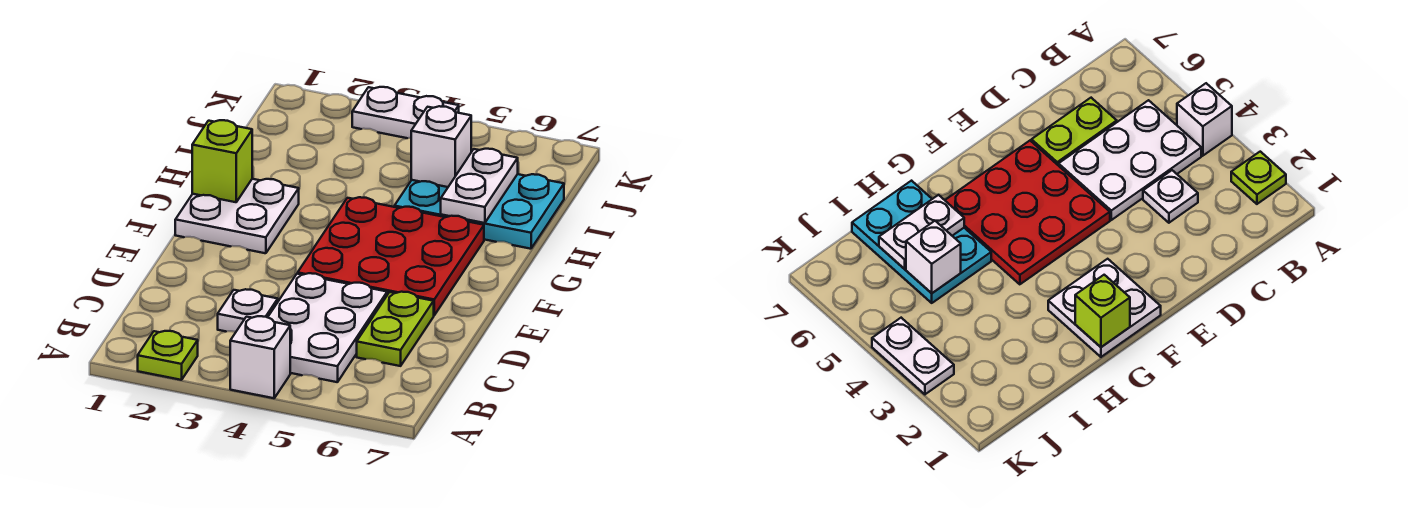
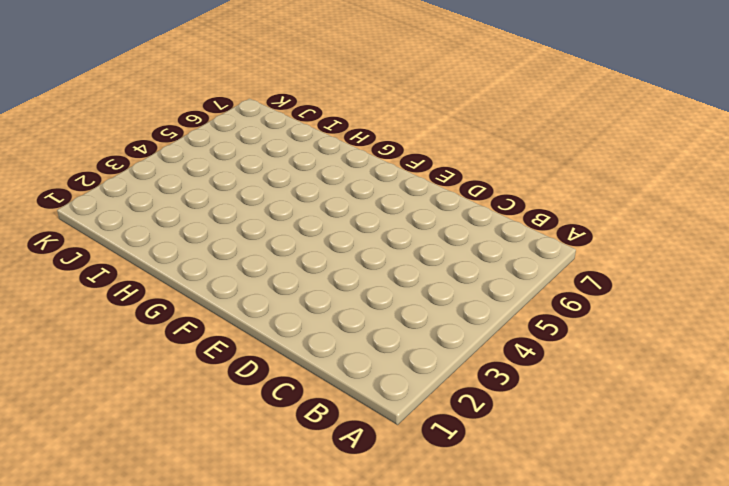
none -> lime plate A2 level 1
none -> white brick A4 level 1
none -> white plate B4:D5 level 1

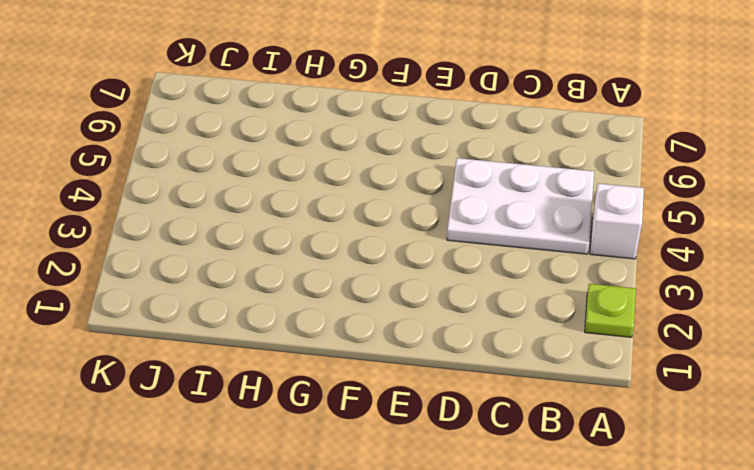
none -> white plate C3 level 1
none -> lime plate C6:D6 level 1
none -> red plate E4:G6 level 1

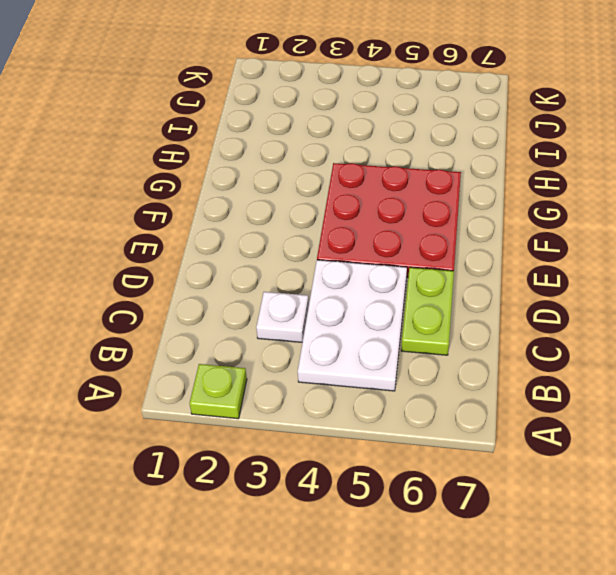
none -> white brick A4 level 1
none -> white plate F1:G2 level 1
none -> cyan plate H5:I7 level 1

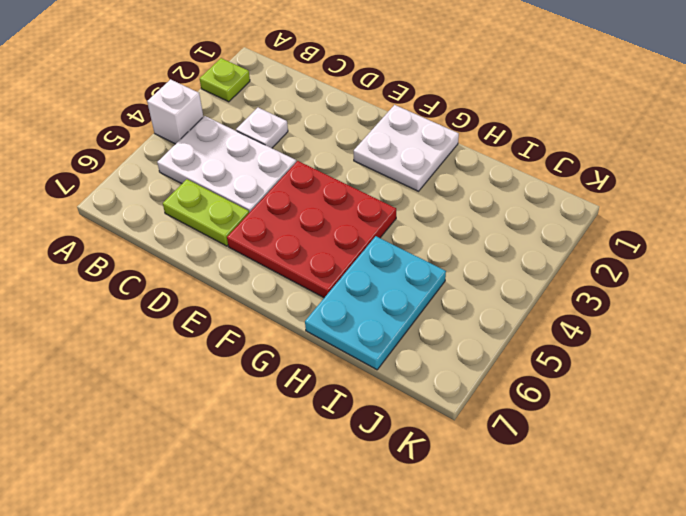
none -> white plate K3:K4 level 1
none -> lime brick G1 level 2
none -> white plate H6:I6 level 2

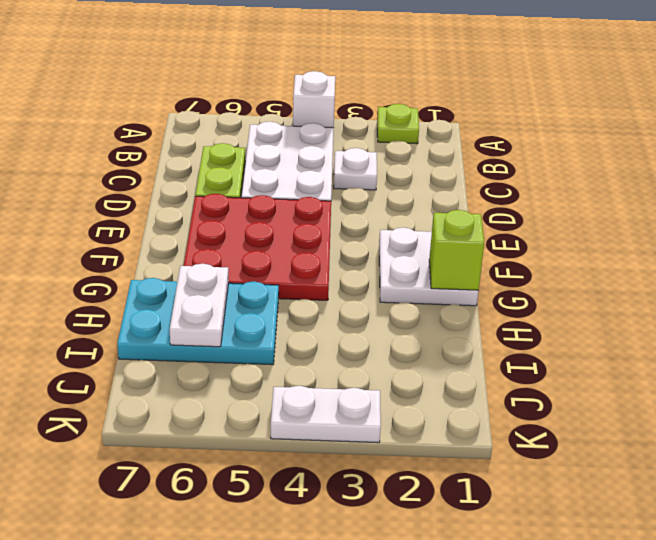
none -> white brick I5 level 2

